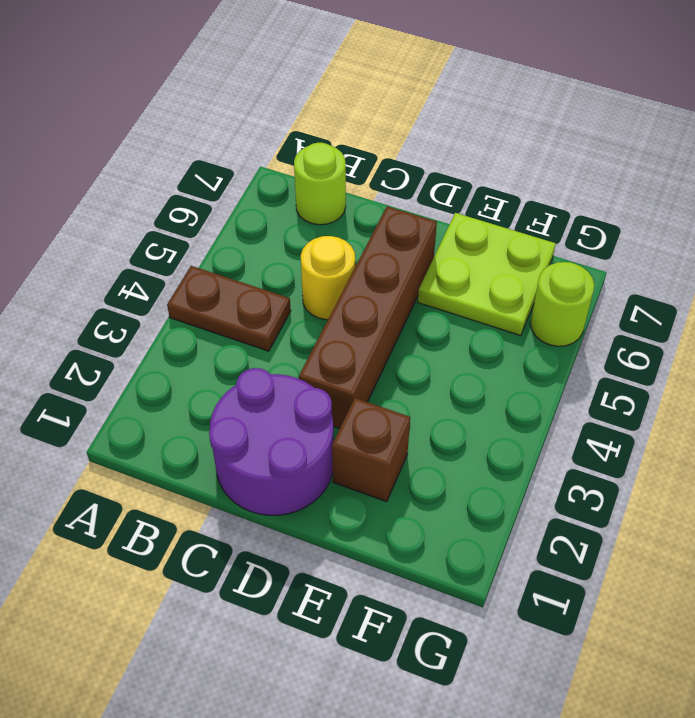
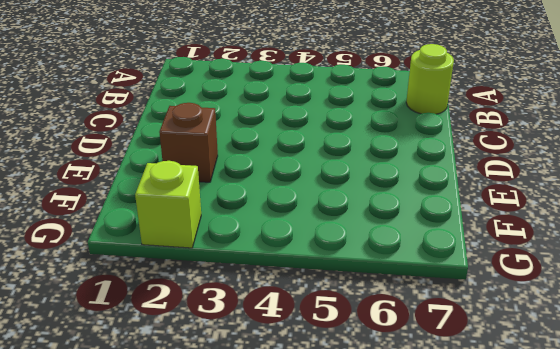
lime brick G2 level 1 -> none
none -> brown plate A4:B4 level 1
none -> purple round brick C1:D2 level 1

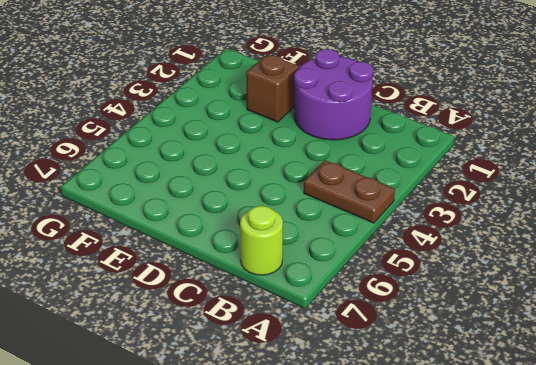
none -> yellow round brick C5 level 1
none -> brown brick D3:D6 level 1

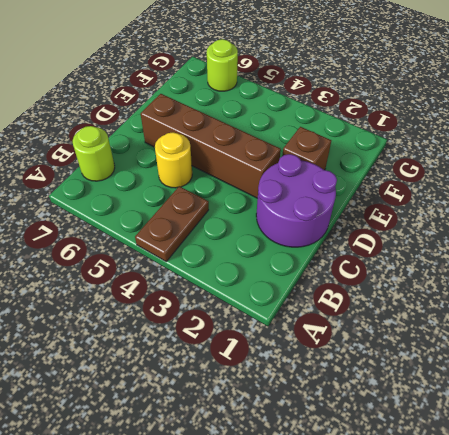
none -> lime plate E6:F7 level 1

